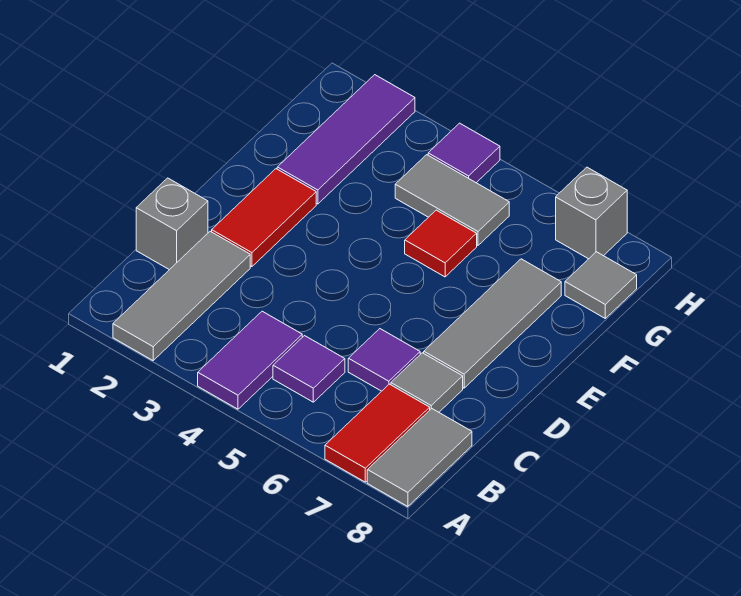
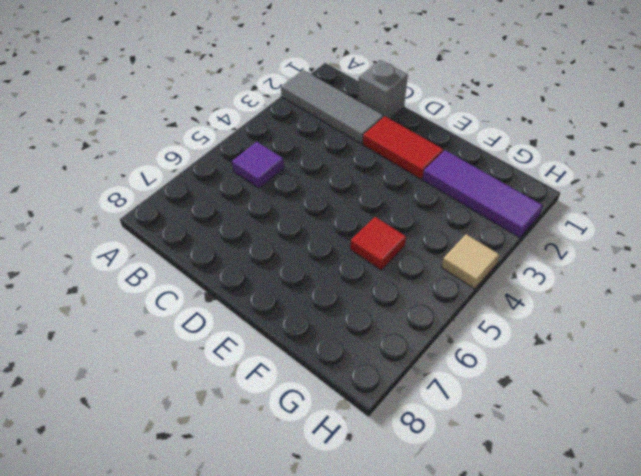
tan tile H4 level 1 -> purple tile H4 level 1
none -> purple tile A4:B4 level 1
none -> red tile A7:B7 level 1
none -> grey tile A8:B8 level 1

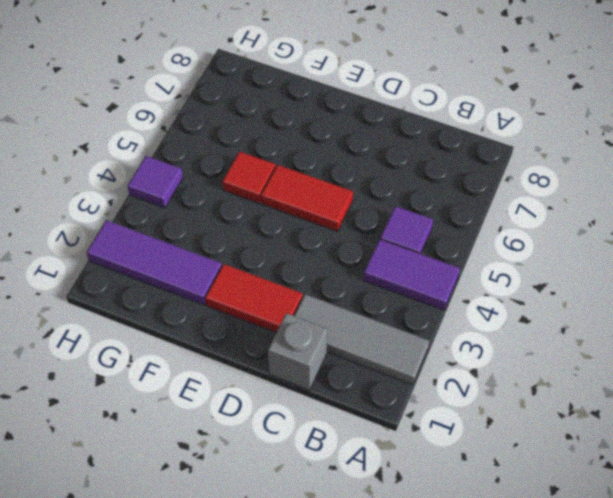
red tile D5:E5 level 1 -> red tile A7:B7 level 1
none -> grey tile A8:B8 level 1
none -> purple tile C6 level 1
none -> grey tile C7 level 1

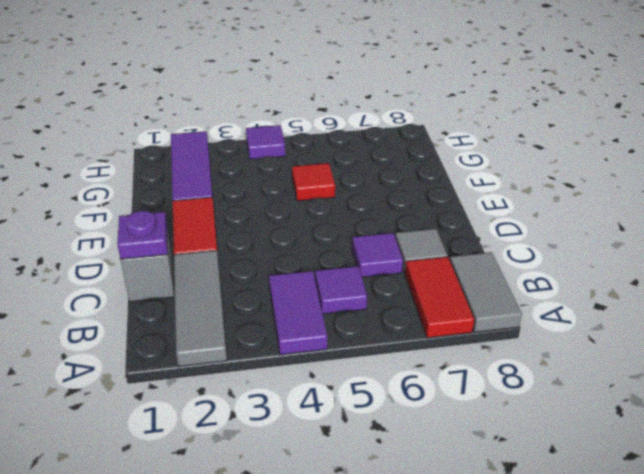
purple plate C1 level 2 -> none
none -> grey tile D7:F7 level 1
none -> grey tile G4:G5 level 1
none -> grey tile G8 level 1

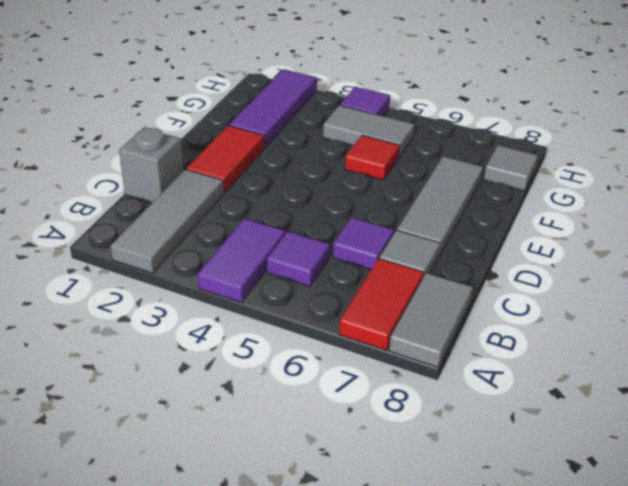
none -> grey brick H7 level 1

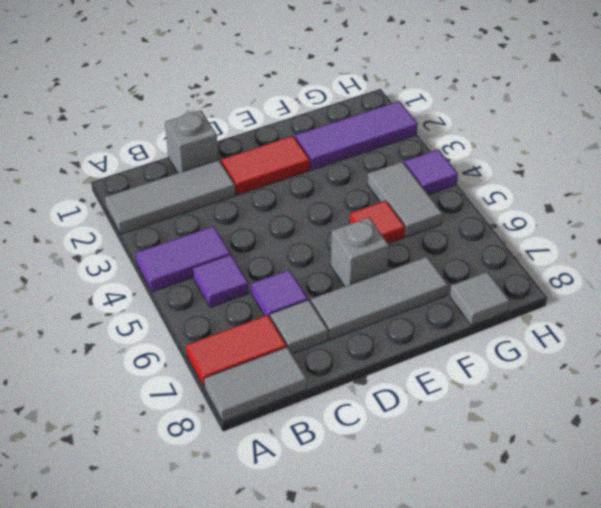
grey brick E6 level 1 -> grey brick H7 level 1

